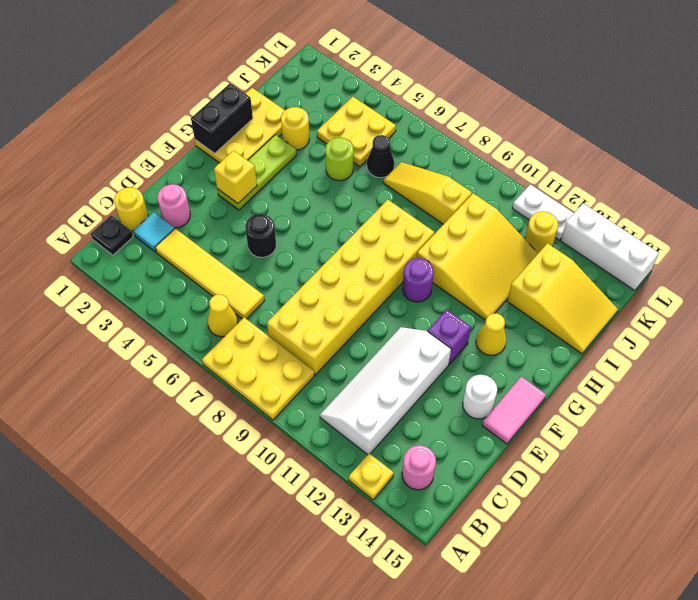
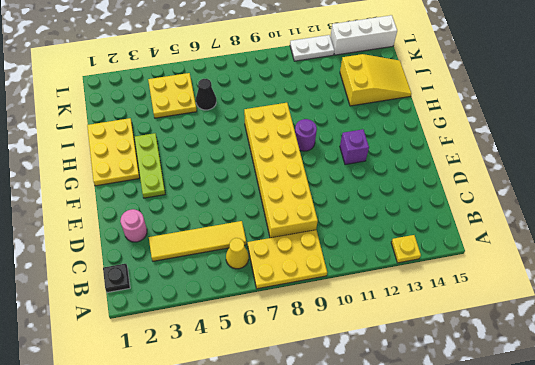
none -> white slope B11:E12 level 1 top 12
none -> pink round brick B14 level 1
none -> yellow round brick C1 level 1
none -> cyan tile C2 level 1

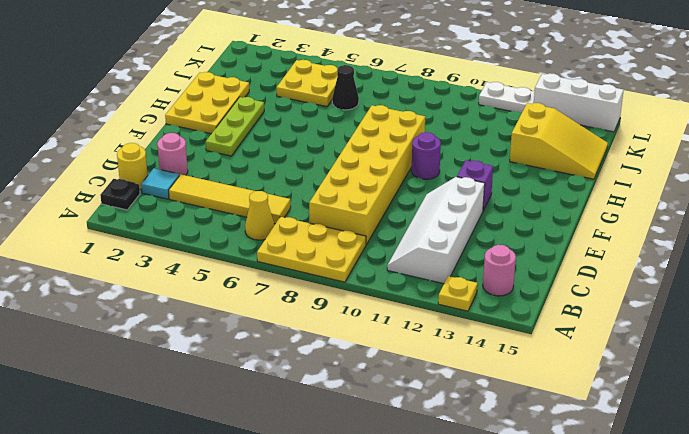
none -> black round brick E5 level 1
none -> white round brick E14 level 1
none -> pink tile E15:F15 level 1
none -> yellow cone G13 level 1

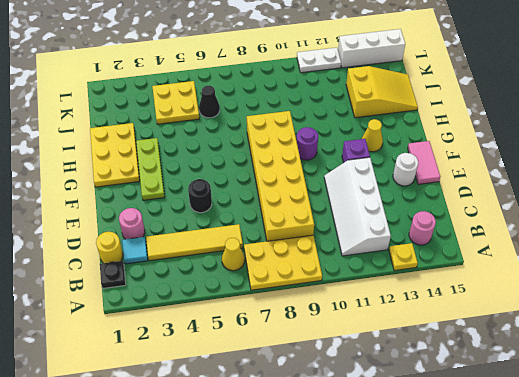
none -> yellow slope H10:J12 level 1 top 10
none -> yellow round brick I3 level 1
none -> lime round brick I5 level 1
none -> yellow slope J7:J9 level 1 top 9

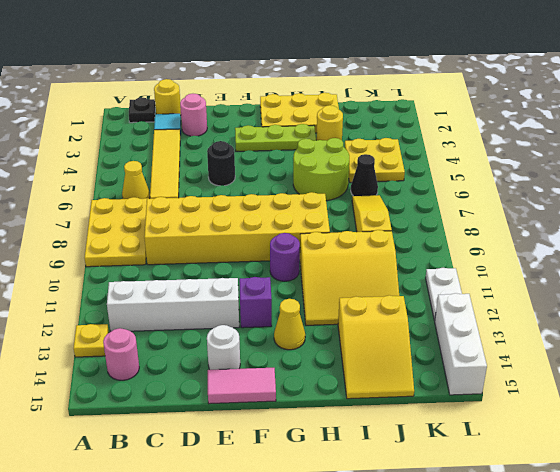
lime round brick H5:I6 level 1 -> lime round brick I5 level 1
none -> yellow round brick K12 level 1
none -> yellow brick F3 level 2
none -> black brick G1:H1 level 2

